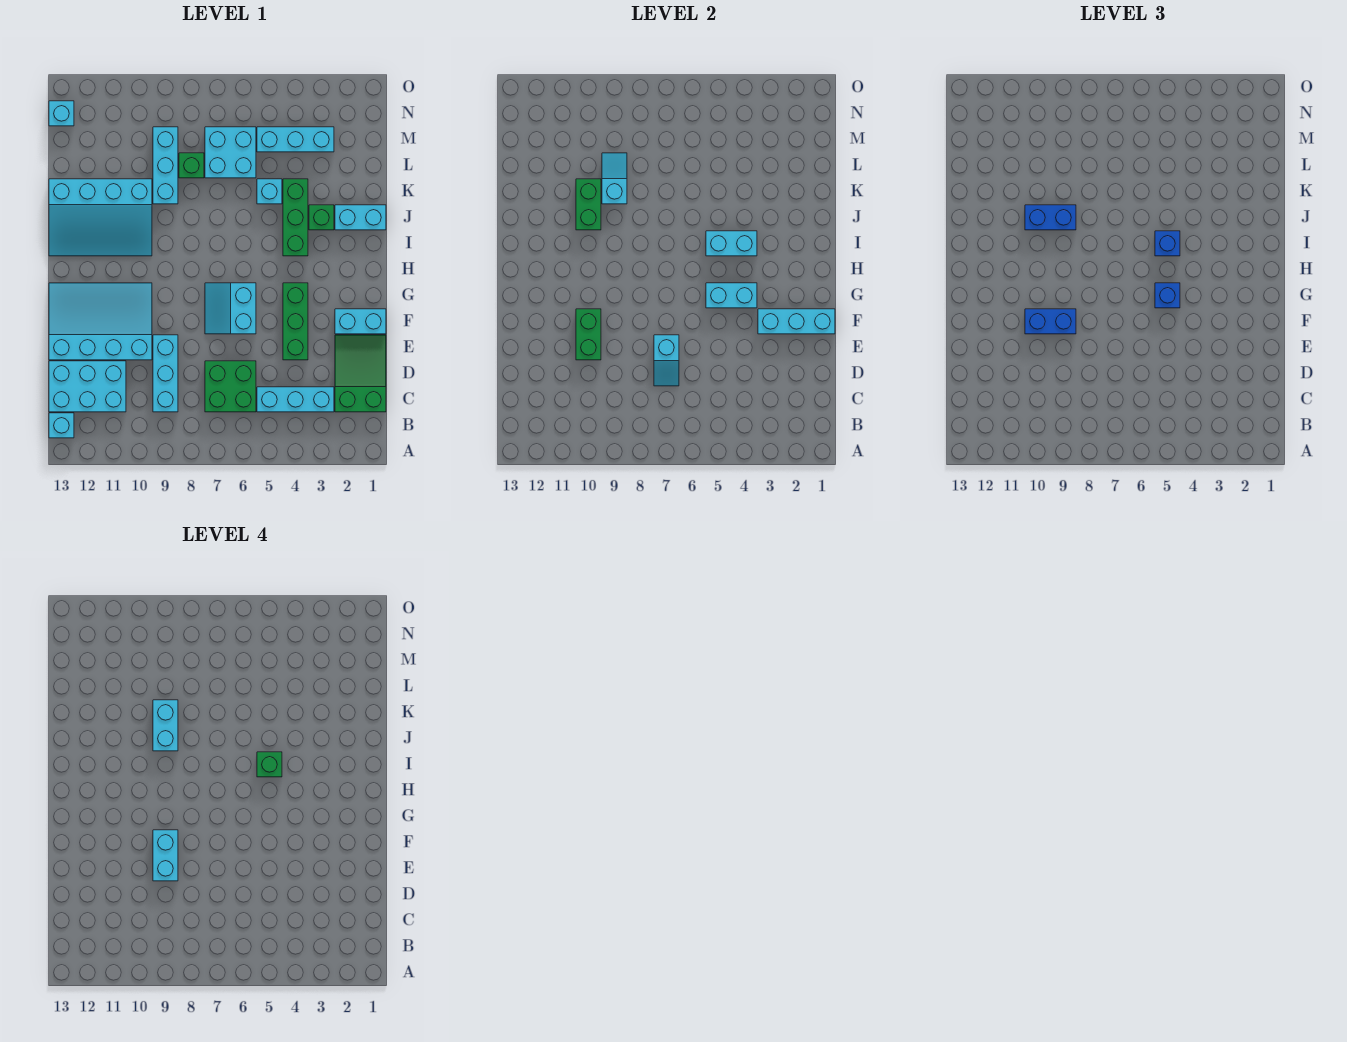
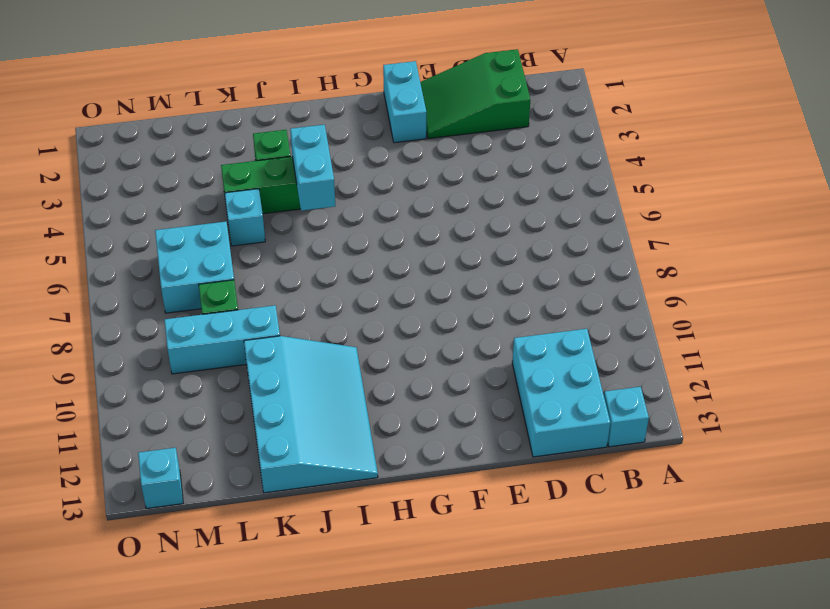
none -> cyan brick C3:C5 level 1
none -> green brick C6:D7 level 1
none -> cyan brick C9:E9 level 1
none -> green brick E4:G4 level 1

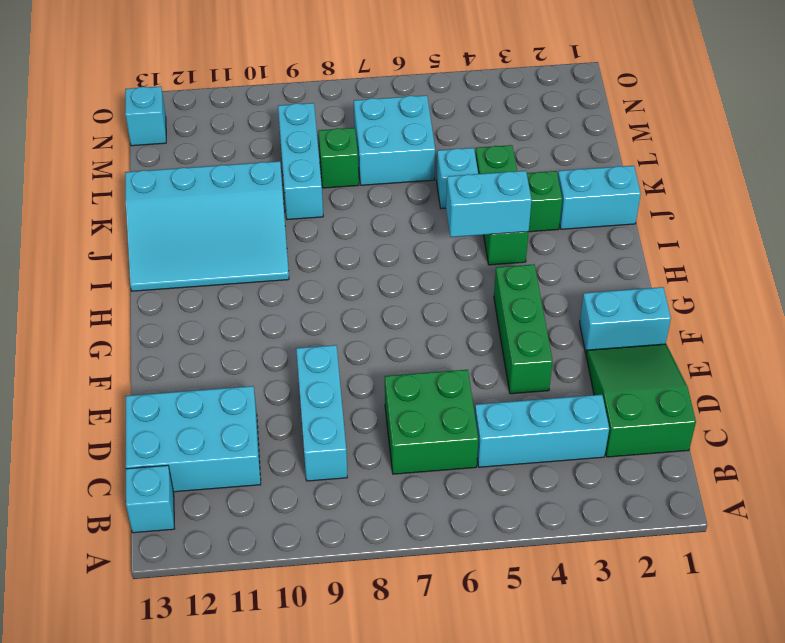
none -> cyan slope E10:G13 level 1 top E
none -> cyan slope F6:G7 level 1 top 6
none -> cyan brick M3:M5 level 1
none -> cyan slope D7:E7 level 2 top E

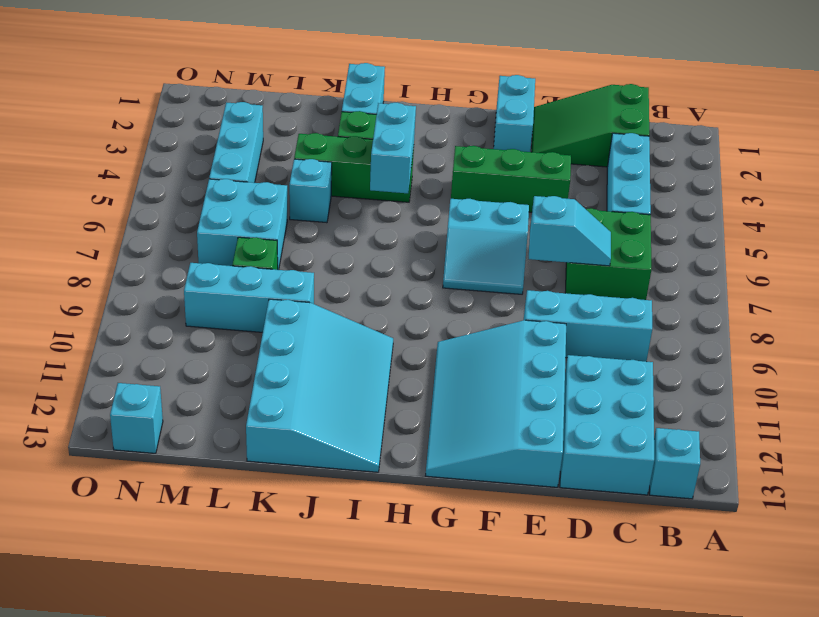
none -> green brick E10:F10 level 2
none -> cyan brick F1:F3 level 2
none -> cyan brick G4:G5 level 2
none -> green brick J10:K10 level 2

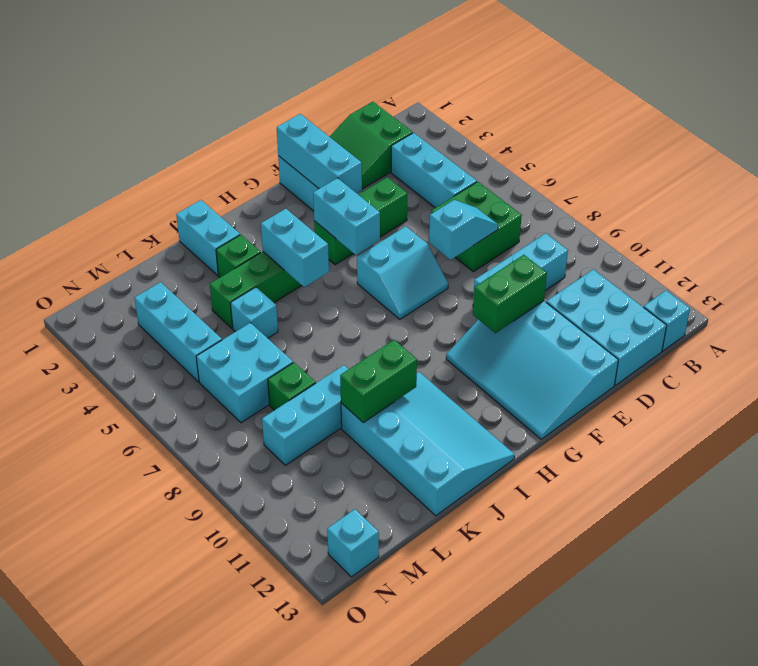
none -> cyan slope K9:L9 level 2 top K
none -> blue brick F9:F10 level 3
none -> blue brick G5 level 3
none -> blue brick I5 level 3

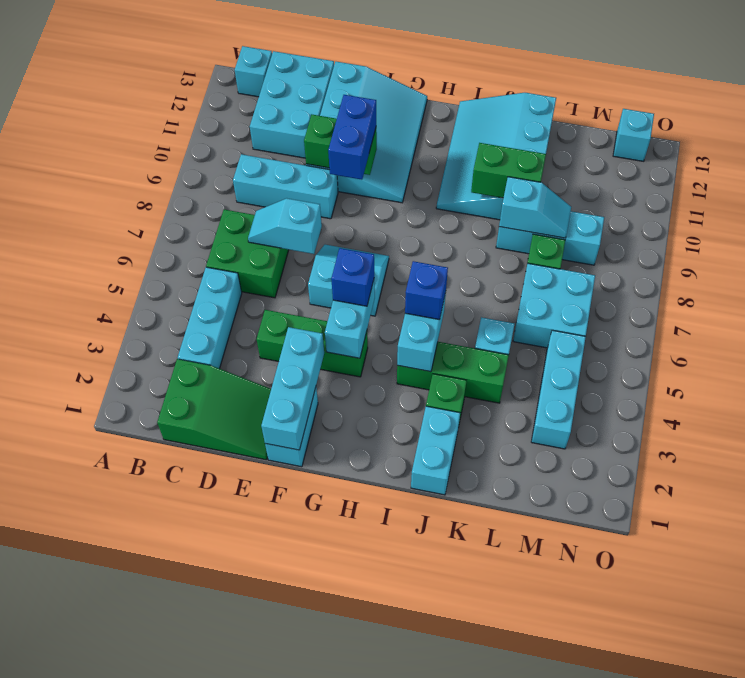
none -> blue brick J9:J10 level 3
none -> cyan brick E9:F9 level 4
none -> green brick I5 level 4
none -> cyan brick J9:K9 level 4

